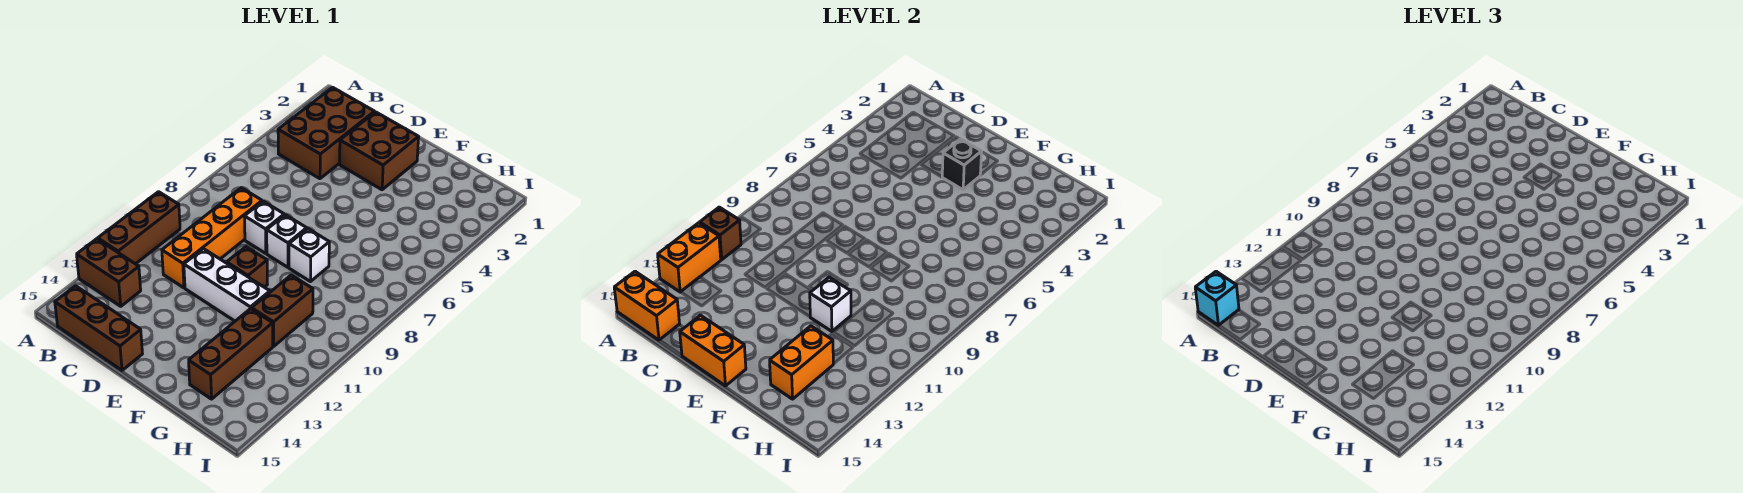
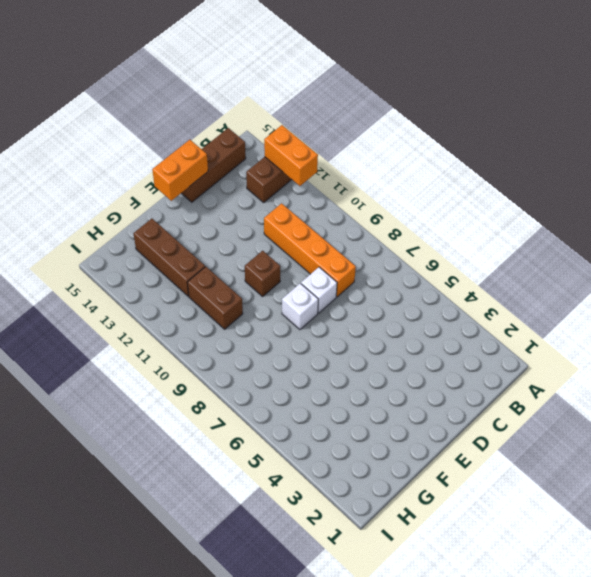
none -> brown brick A10:A12 level 1
none -> brown brick B2:C4 level 1
none -> brown brick D2:E3 level 1

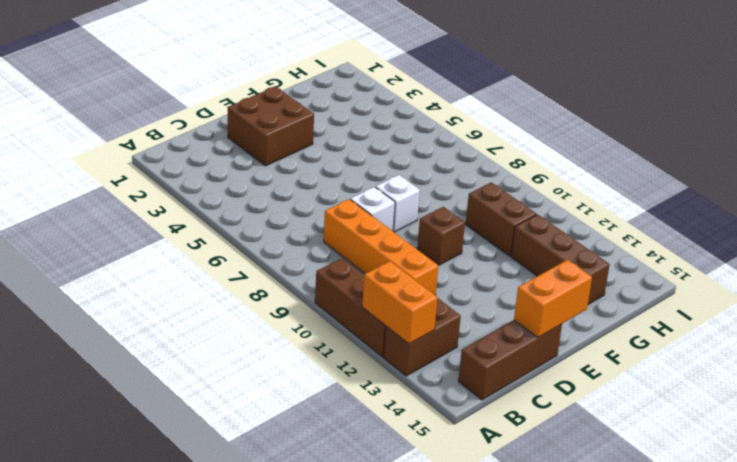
none -> brown brick B2:C4 level 1
none -> white brick D11:F11 level 1
none -> white brick F8 level 1

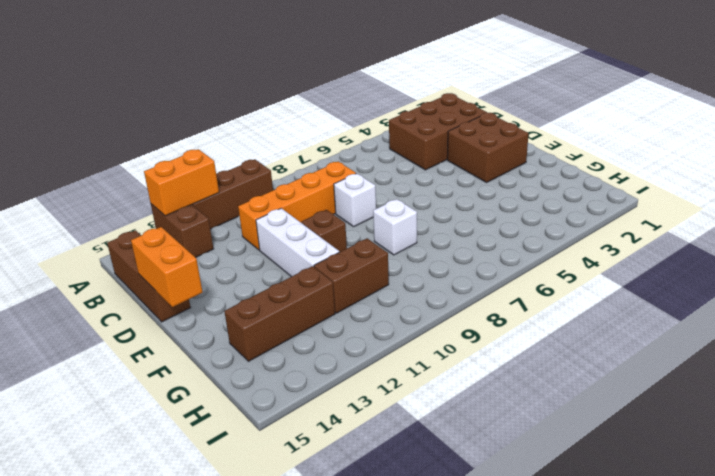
none -> white brick E8 level 1
none -> brown brick A11 level 2
none -> orange brick A15:B15 level 2

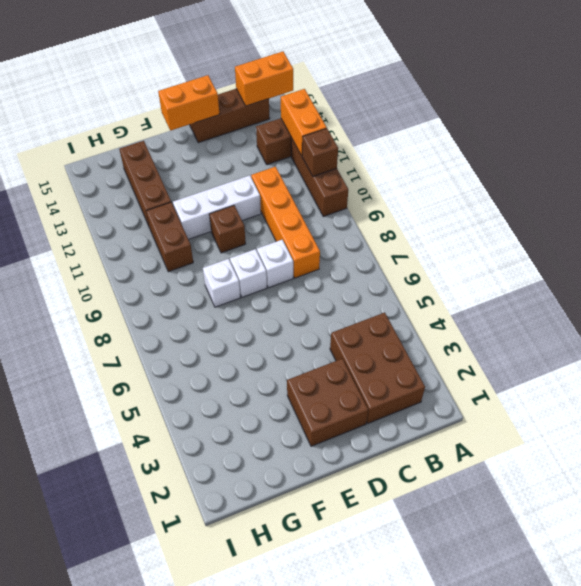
none -> black brick E3 level 2
none -> white brick F11 level 2
none -> orange brick G13:G14 level 2

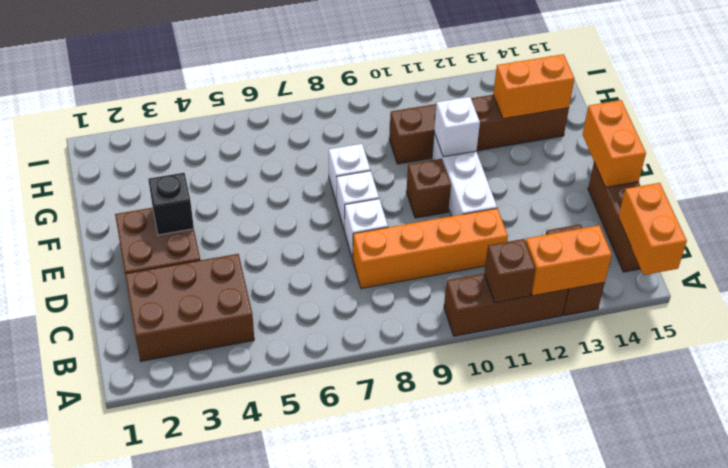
none -> cyan brick A15 level 3

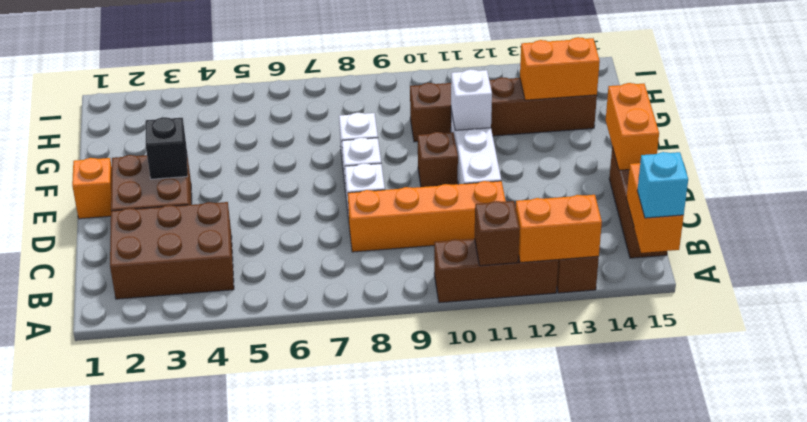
orange brick E1 level 1 -> none

